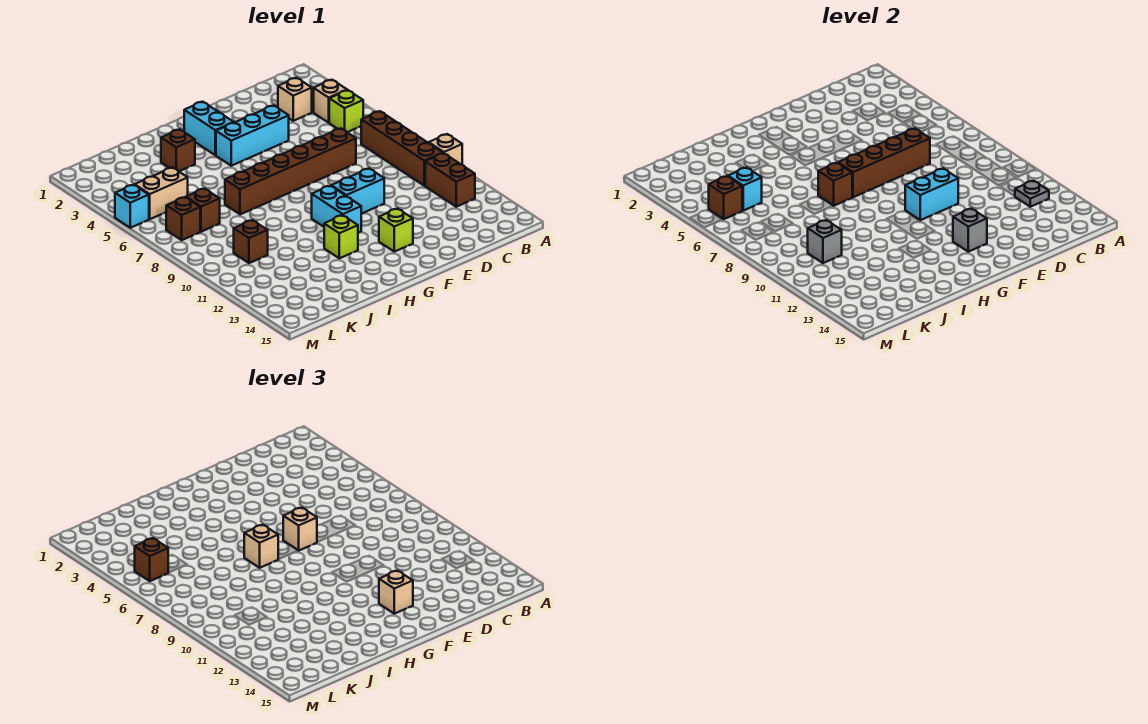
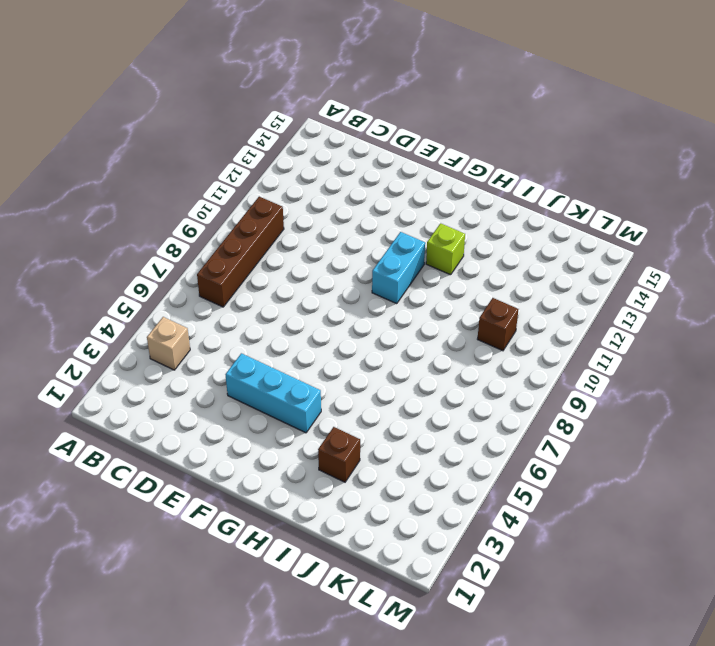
none -> tan brick A10 level 1
none -> lime brick B5 level 1
none -> brown brick B11:B12 level 1
none -> tan brick C3 level 1

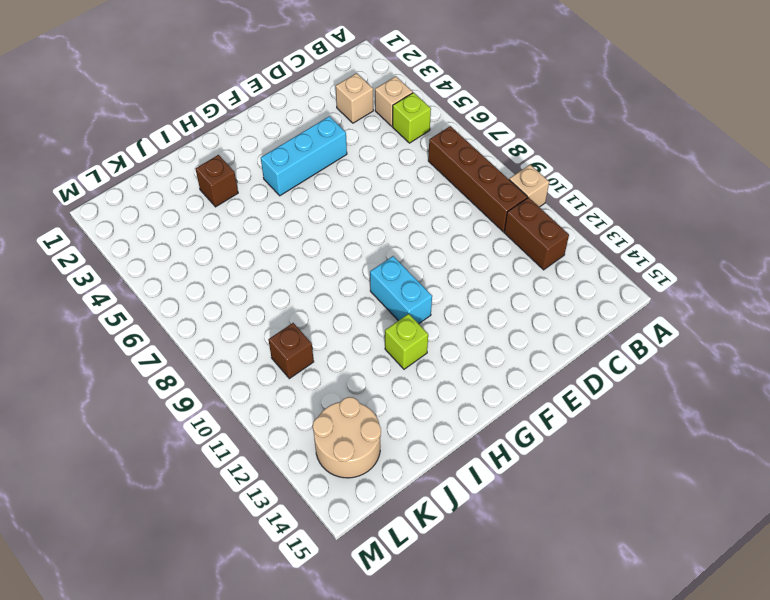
tan round brick K13:L14 level 1 -> none
none -> brown brick D7:I7 level 1
none -> cyan brick E10:F10 level 1
none -> lime brick F13 level 1
none -> cyan brick G2:G3 level 1

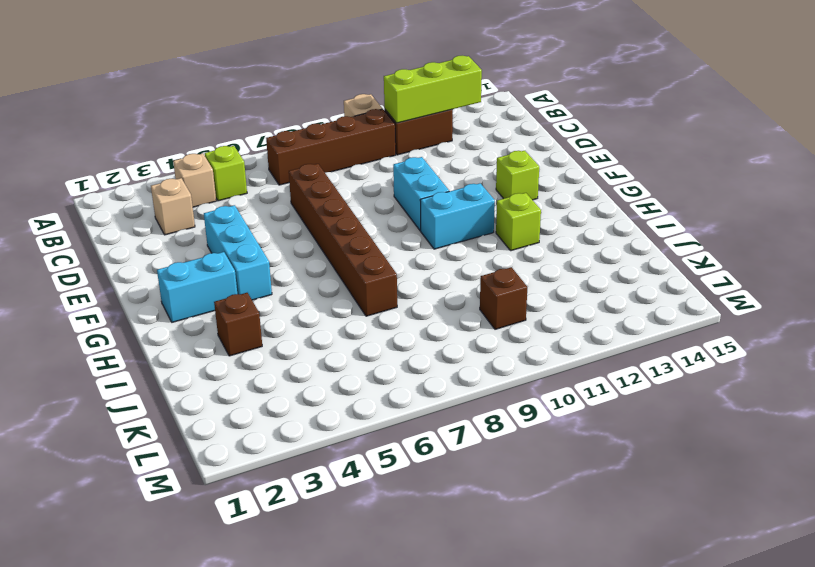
lime brick B11:B13 level 2 -> grey plate B12 level 2
none -> tan brick K5:L5 level 1
none -> brown brick K7 level 1
none -> brown brick L7 level 1
none -> cyan brick M5 level 1

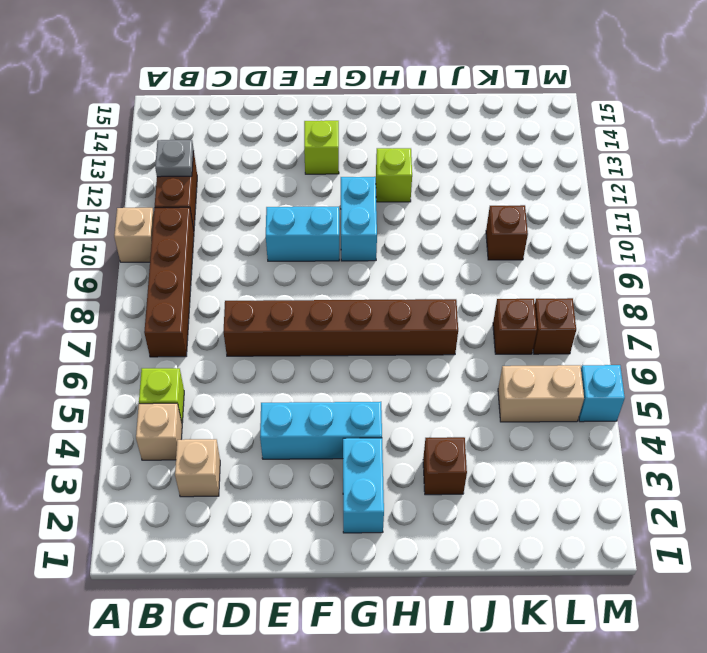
none -> brown brick D7:G7 level 2
none -> cyan brick E10:F10 level 2
none -> grey brick F13 level 2
none -> brown brick H7 level 2

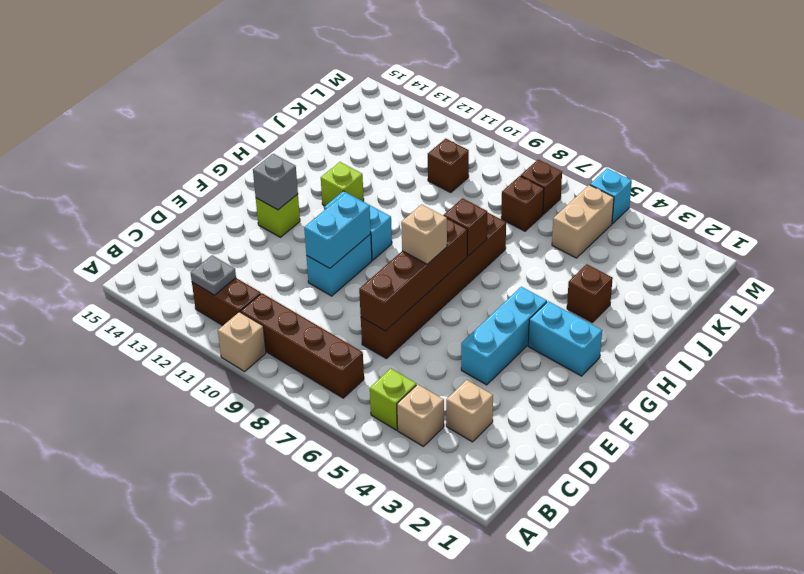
none -> cyan brick K5 level 2
none -> grey brick K10 level 2
none -> brown brick L5 level 2
none -> tan brick F13 level 3

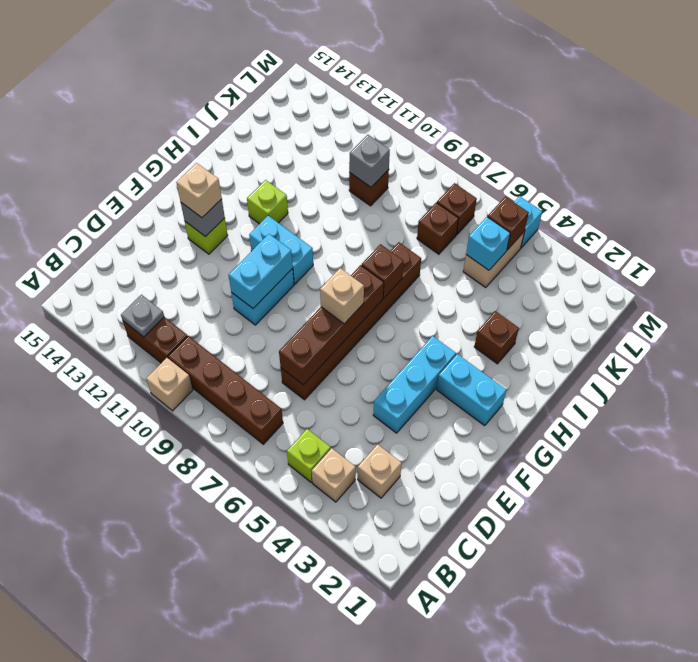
none -> tan brick H7 level 3
none -> brown brick L5 level 3

